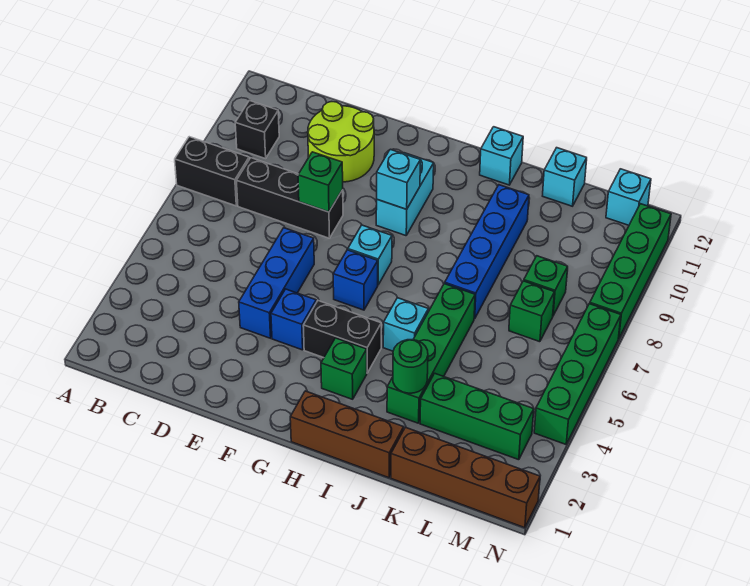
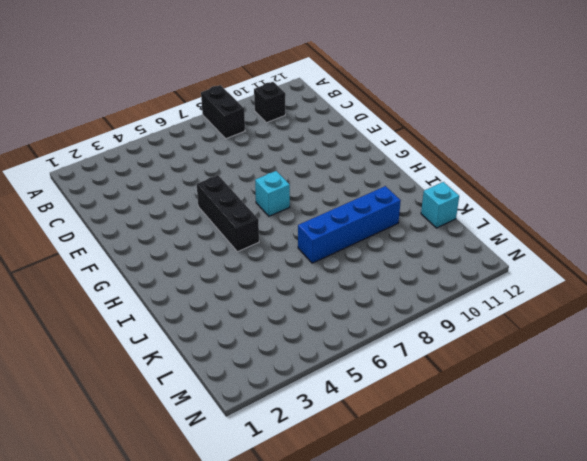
black brick F5:H5 level 1 -> black brick C8:E8 level 1
none -> lime round brick D10:E11 level 1
none -> blue brick E4:E6 level 1
none -> blue brick F4 level 1

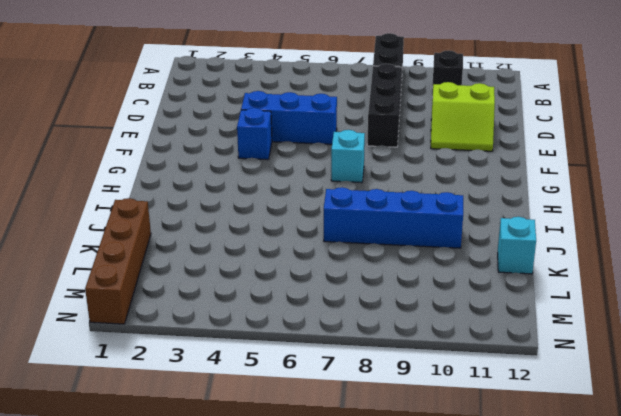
lime slope D10:E11 level 1 top D -> lime round brick D10:E11 level 1
none -> black brick G4:H4 level 1
none -> blue brick G6 level 1
none -> cyan brick G9:G10 level 1

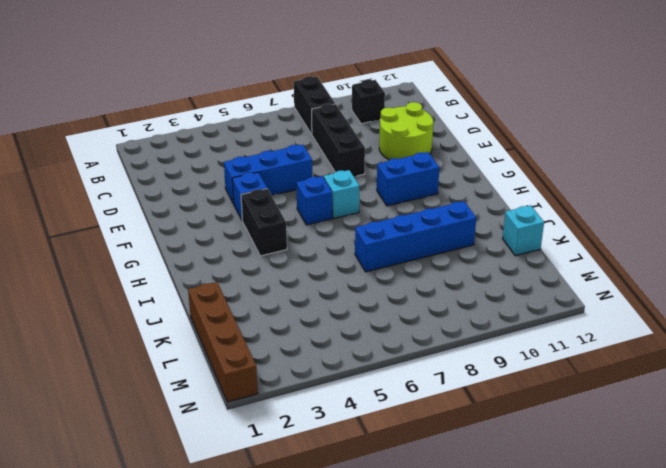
blue brick G9:G10 level 1 -> cyan brick G9:G10 level 1
none -> brown brick H1:J1 level 1
none -> green brick H3 level 1
none -> cyan brick I5 level 1

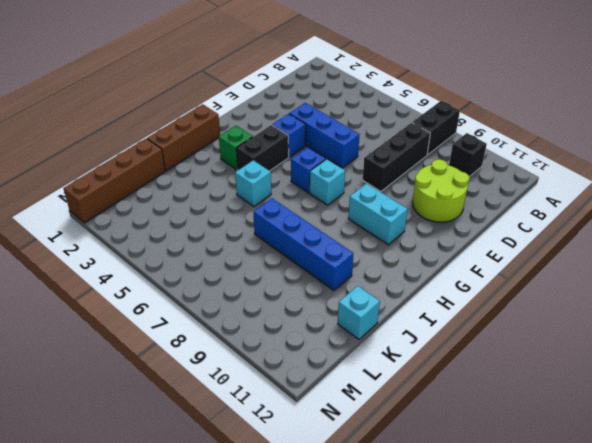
none -> cyan brick I12 level 1
none -> green brick J3:J6 level 1
none -> green brick K3:M3 level 1

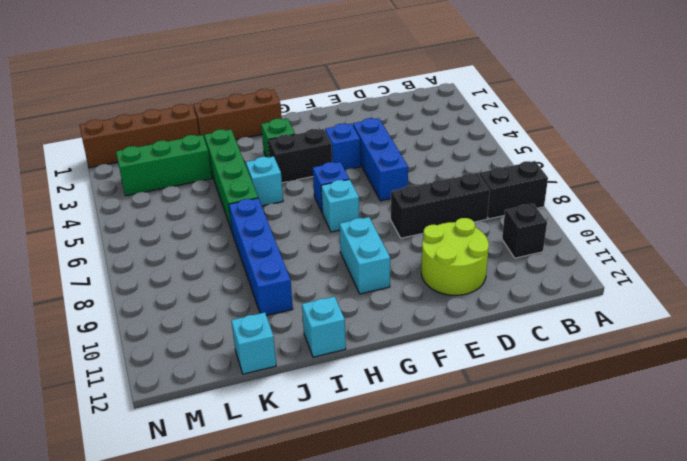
none -> green brick L7 level 1
none -> green brick L8 level 1
none -> cyan brick M12 level 1

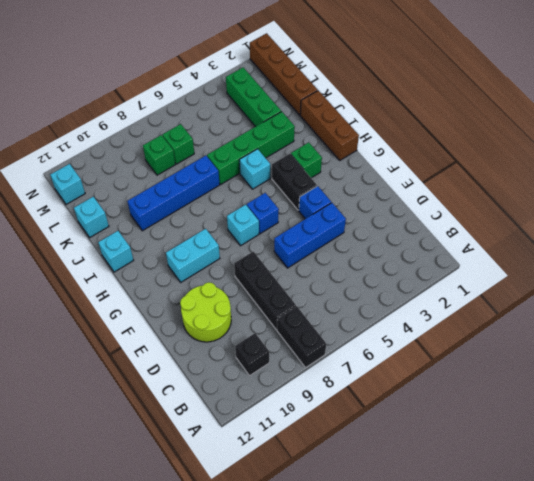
none -> green brick N4:N7 level 1
none -> green brick N8:N11 level 1
none -> green brick E8 level 2

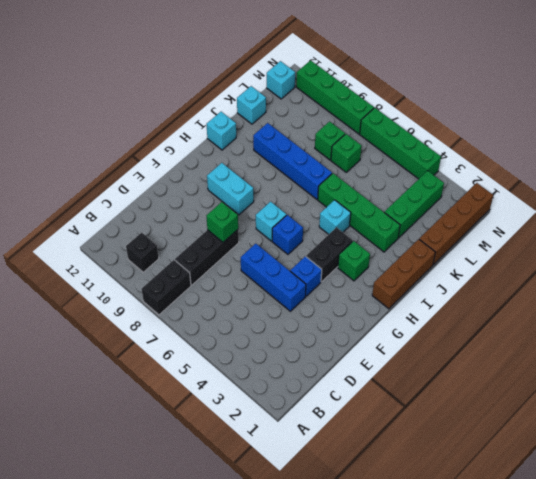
none -> lime round brick D10:E11 level 1
none -> cyan brick G9 level 2
none -> green round brick J3 level 2

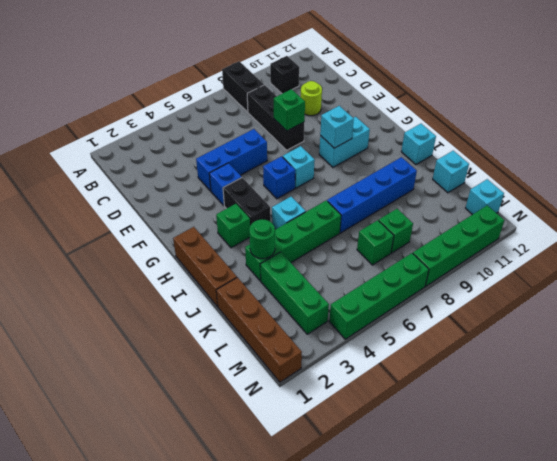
lime round brick D10 level 1 -> lime round brick D10:E11 level 1

